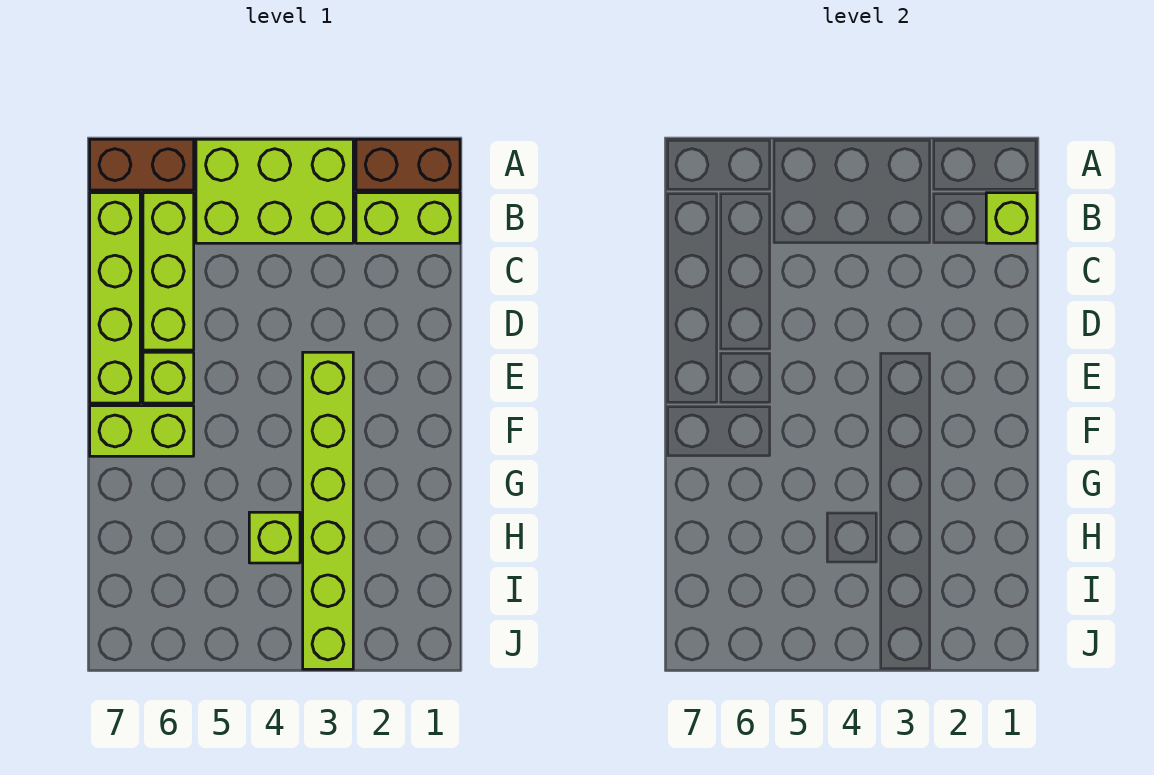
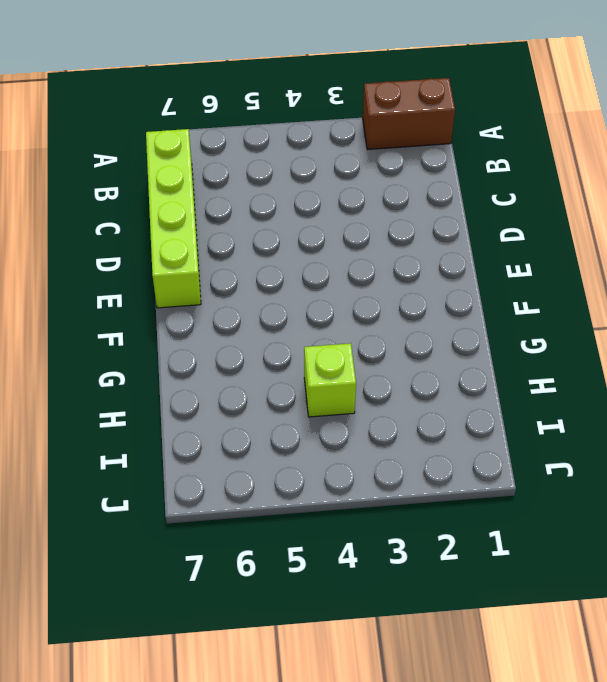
none -> lime brick A3:B5 level 1
none -> brown brick A6:A7 level 1

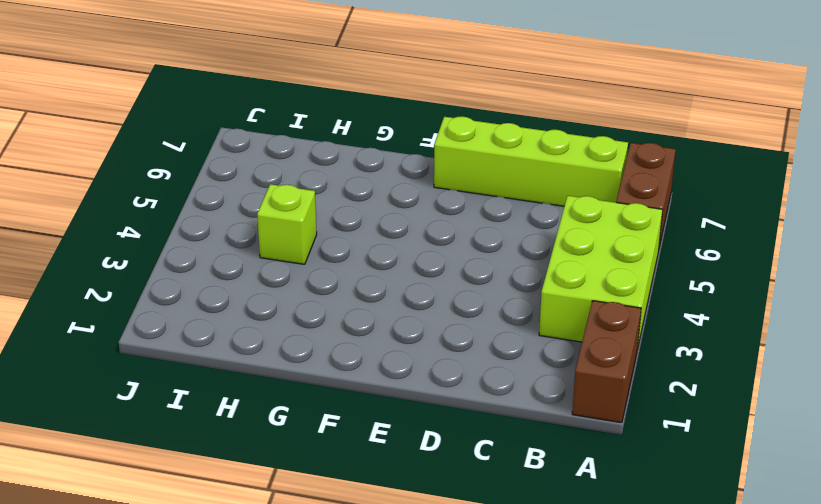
none -> lime brick B1:B2 level 1
none -> lime brick B6:D6 level 1

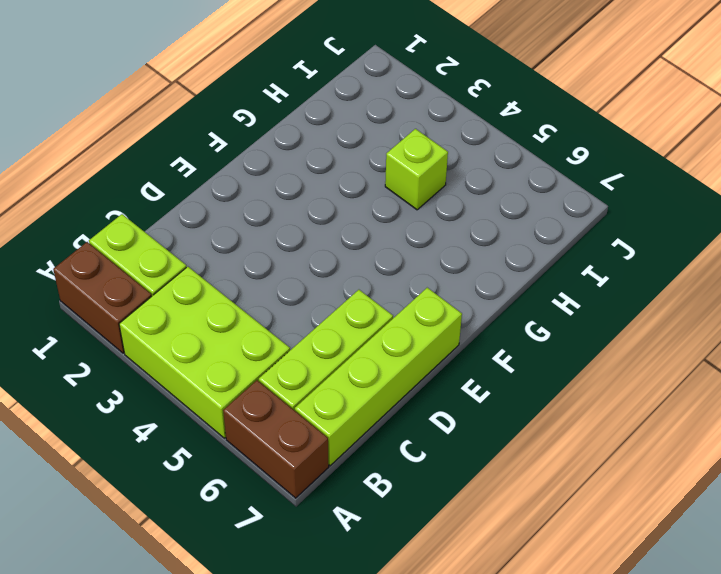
none -> lime brick E3:J3 level 1
none -> lime brick E6 level 1

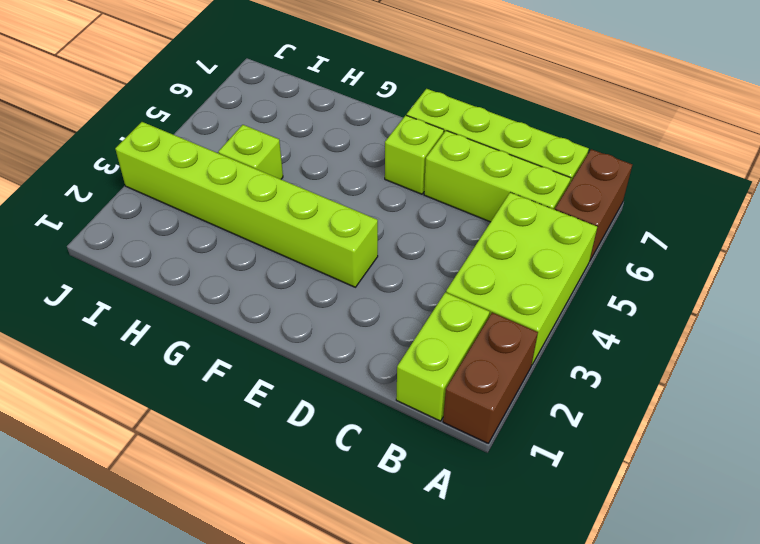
none -> lime brick F6:F7 level 1
none -> lime brick B1 level 2

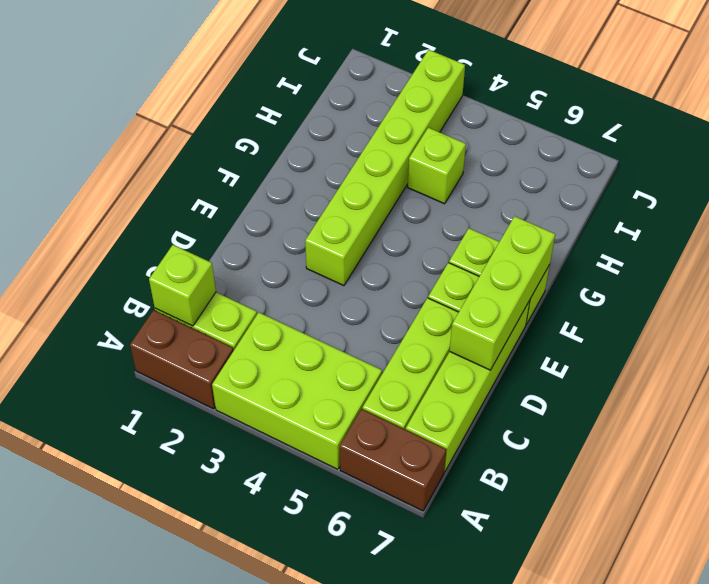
lime brick D7:F7 level 2 -> none

